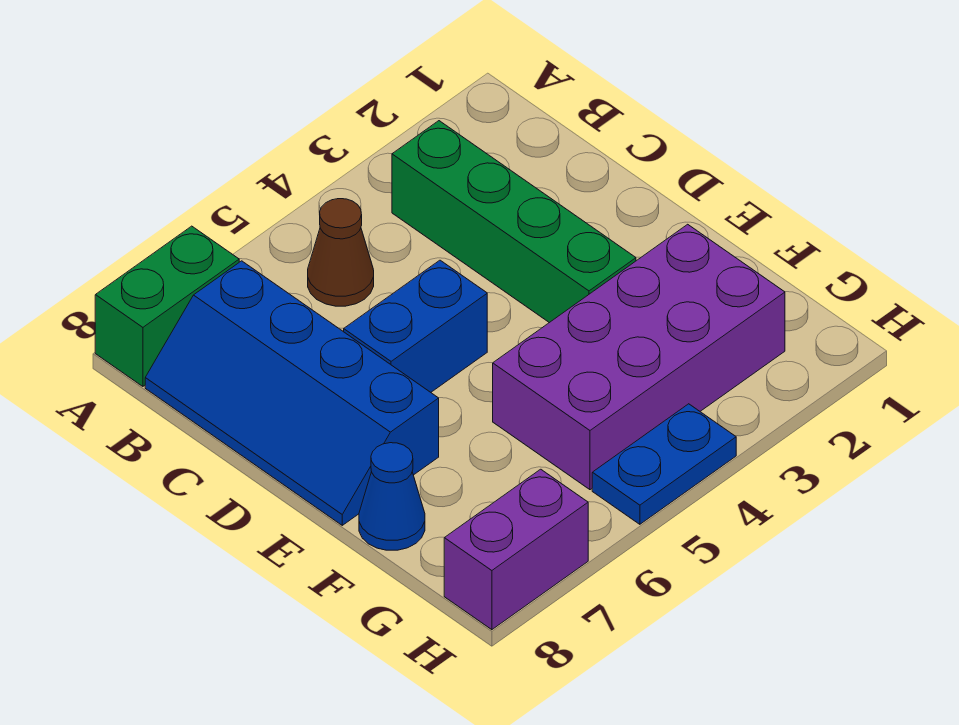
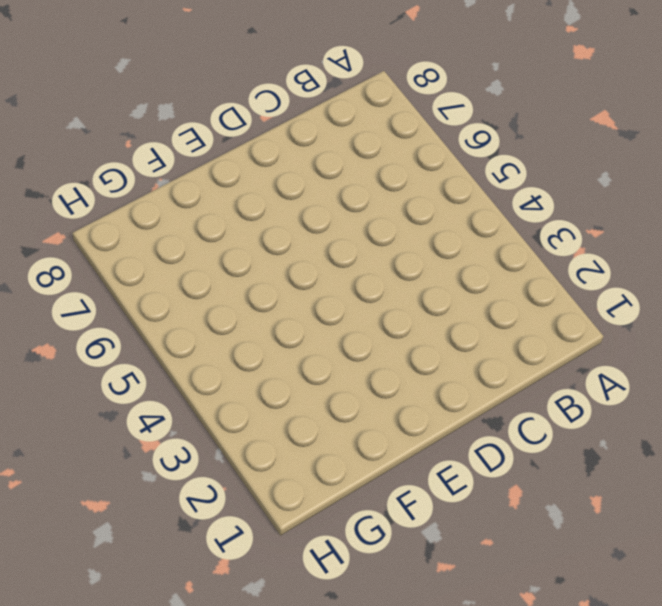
none -> green brick A7:A8 level 1
none -> green brick B3:E3 level 1

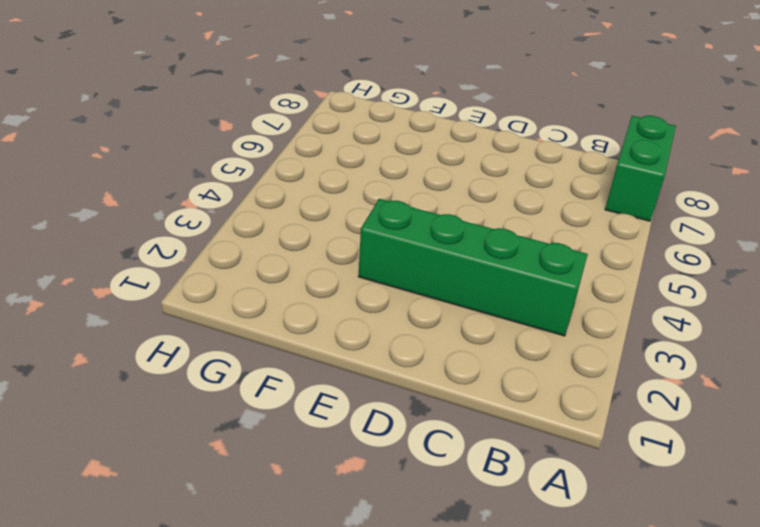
none -> brown cone B5 level 1
none -> blue slope B7:E8 level 1 top 7

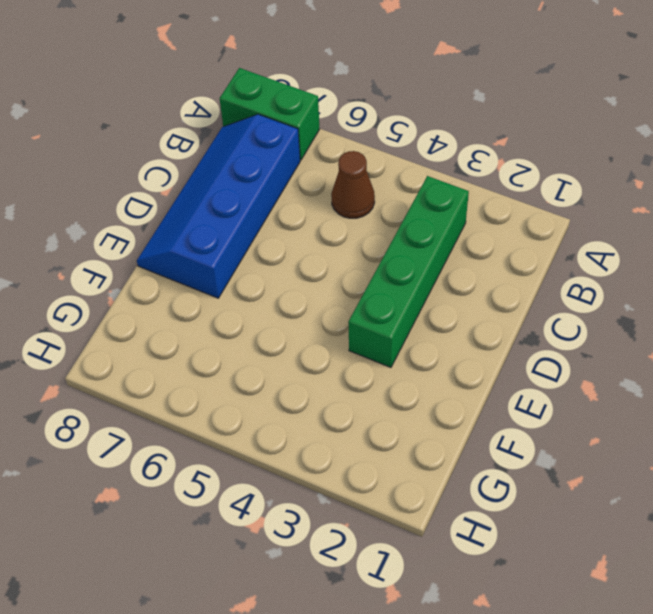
none -> blue brick D5:D6 level 1
none -> purple brick F2:G5 level 1

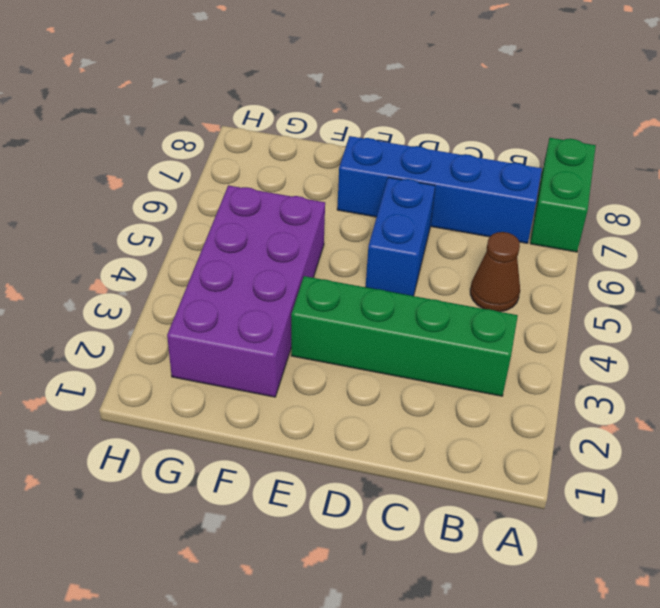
none -> blue cone F8 level 1
none -> blue plate H4:H5 level 1

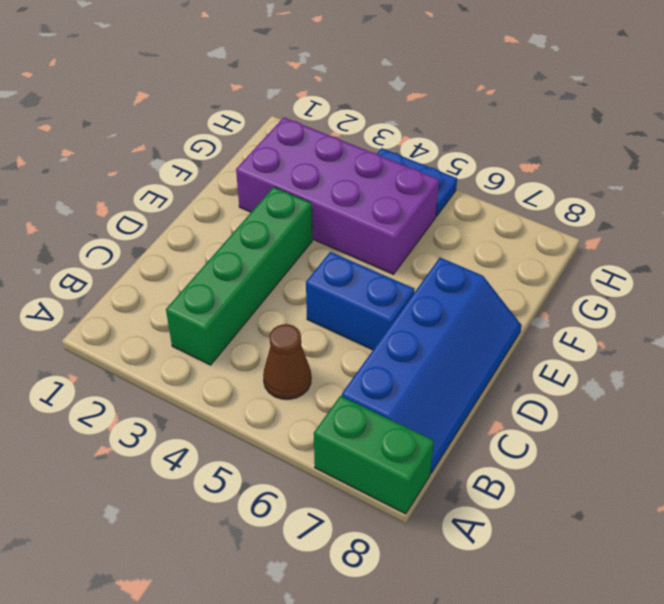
none -> blue cone F8 level 1
none -> purple brick H7:H8 level 1

